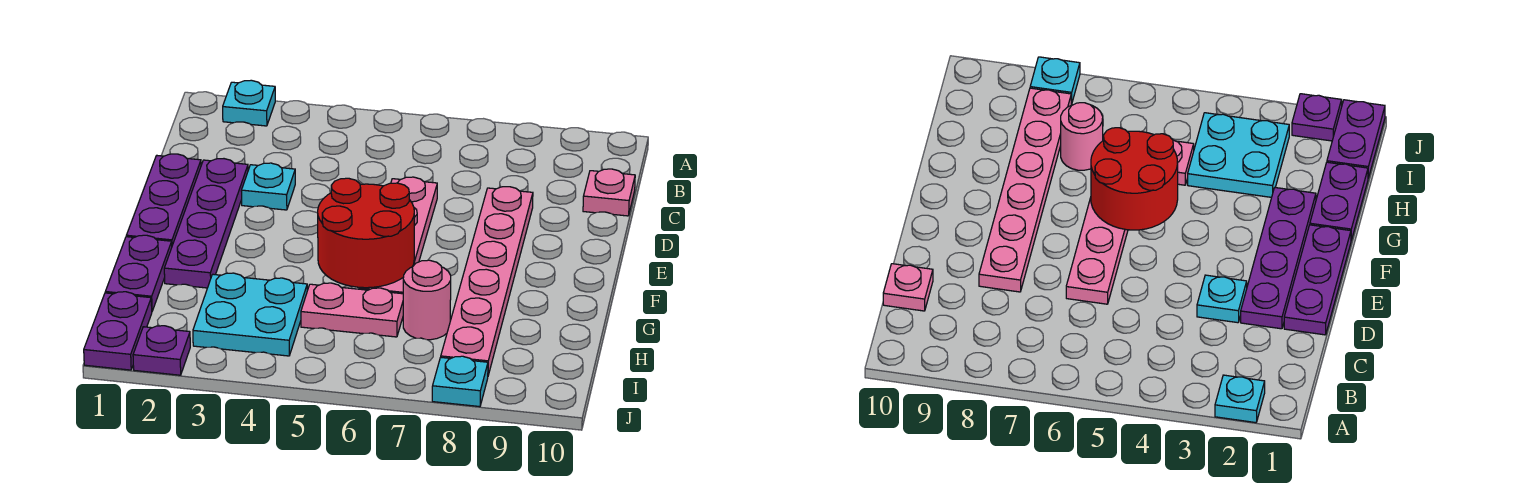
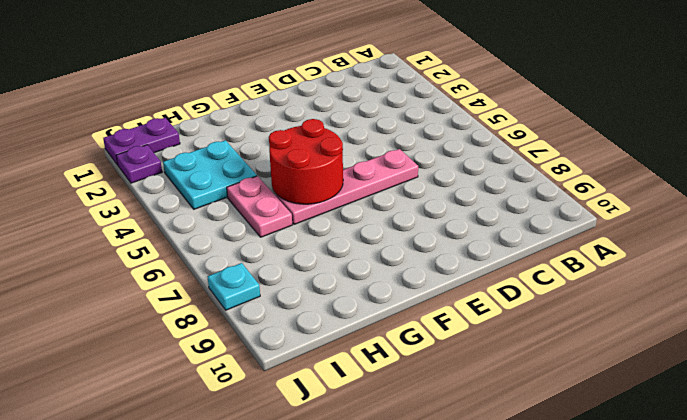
none -> cyan plate A2 level 1
none -> pink plate C10 level 1
none -> purple plate D1:F1 level 1

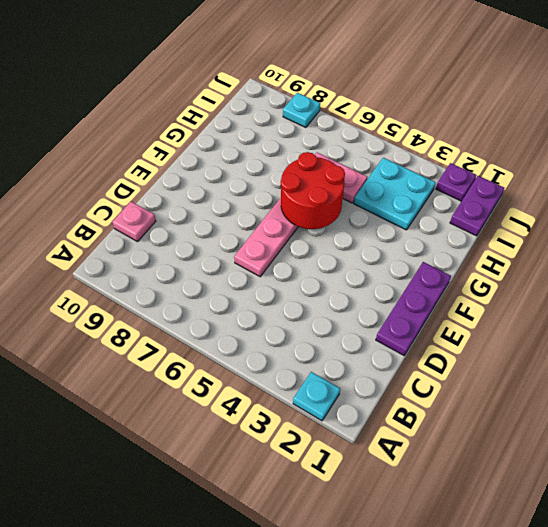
none -> purple plate D2:G2 level 1
none -> cyan plate D3 level 1
none -> pink plate D8:I8 level 1

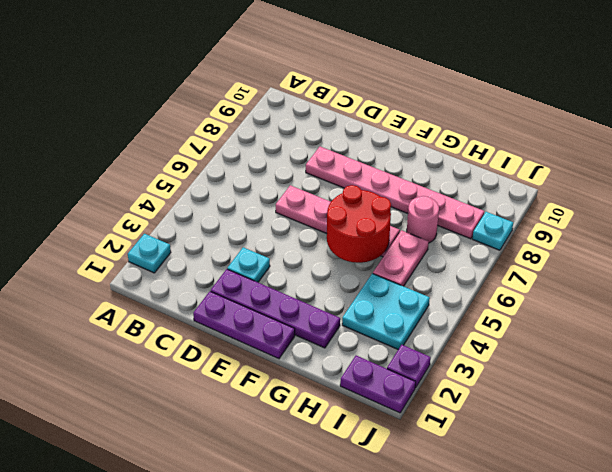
none -> pink plate C10 level 1
none -> purple plate G1:H1 level 1

